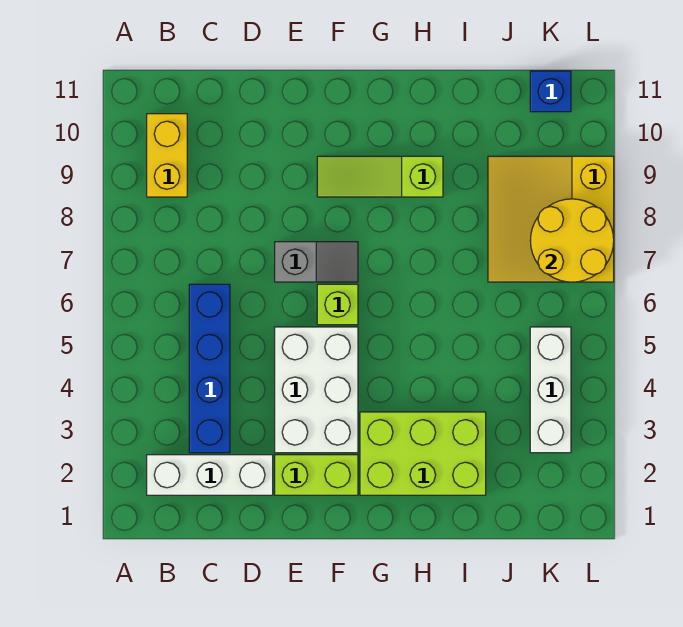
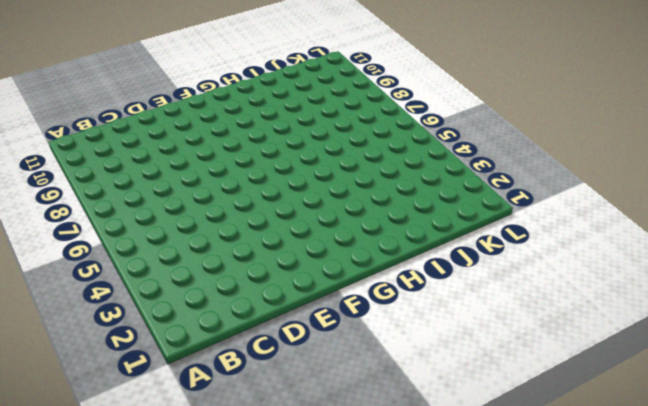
none -> white brick B2:D2 level 1
none -> yellow brick B9:B10 level 1
none -> blue brick C3:C6 level 1

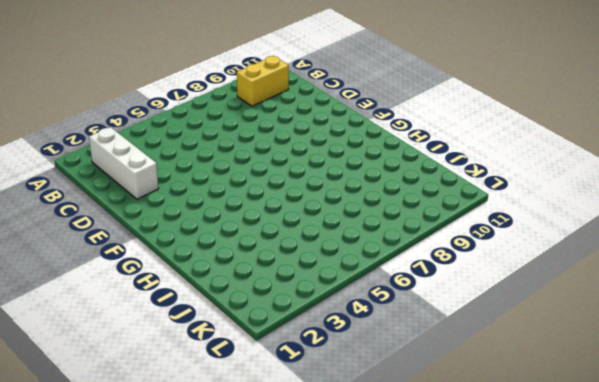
none -> blue brick C3:C6 level 1
none -> lime brick E2:F2 level 1
none -> white brick E3:F5 level 1

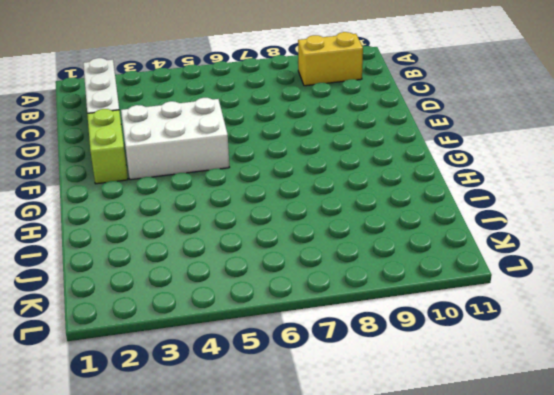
none -> blue brick C3:C6 level 1
none -> grey slope E7:F7 level 1 top E
none -> lime brick F6 level 1

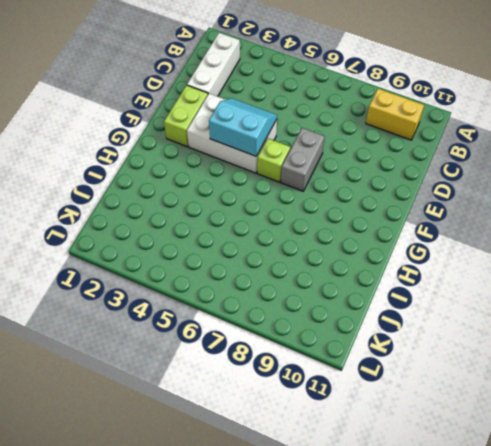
cyan slope E4:F5 level 2 top F -> none
grey brick E7:F7 level 1 -> grey slope E7:F7 level 1 top E
none -> blue brick C3:C6 level 1
none -> lime slope F9:H9 level 1 top H
none -> lime brick G2:I3 level 1

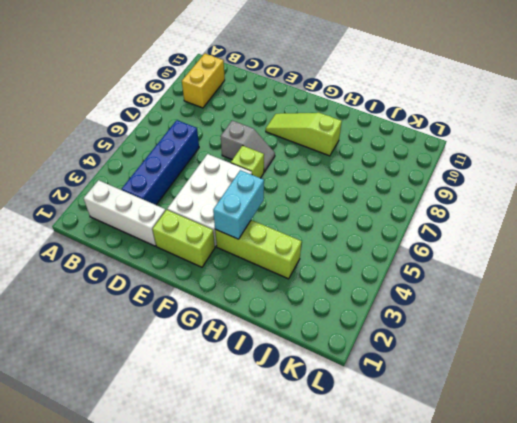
lime brick G3:I3 level 1 -> lime brick G2:I3 level 1
cyan brick G3:G4 level 2 -> none
none -> yellow slope J7:L9 level 1 top L
none -> white brick K3:K5 level 1
none -> blue brick K11 level 1

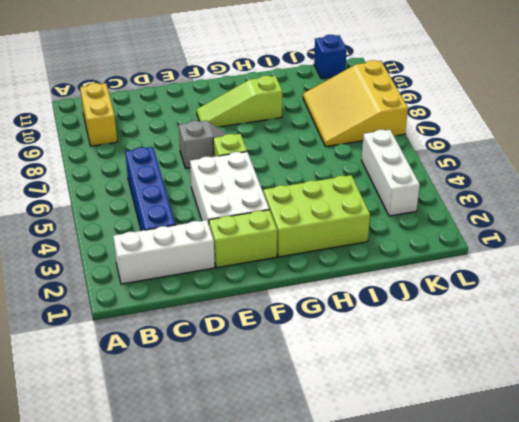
none -> yellow round brick K7:L8 level 2

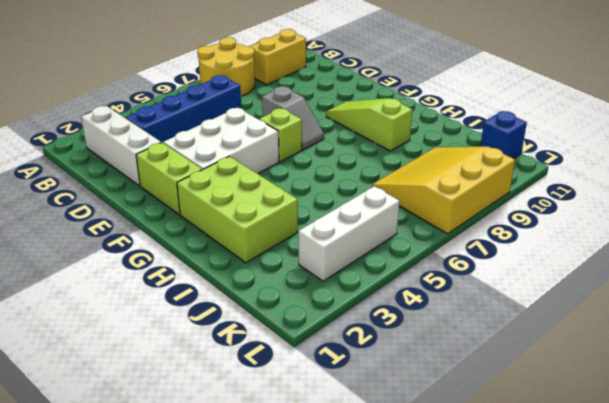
yellow round brick A7:B8 level 1 -> yellow round brick K7:L8 level 2

